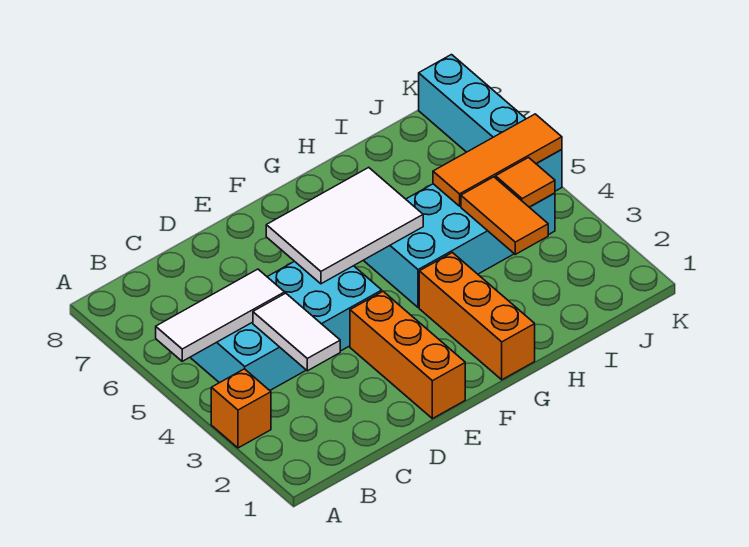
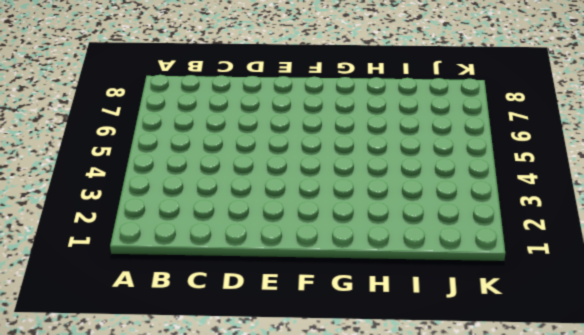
none -> orange brick A3 level 1
none -> cyan brick B4:E5 level 1
none -> orange brick E1:E3 level 1

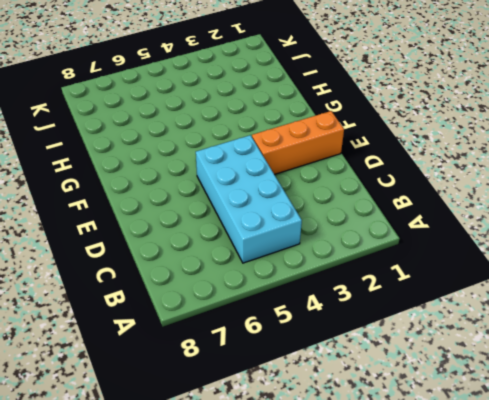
none -> orange brick A3 level 1
none -> orange brick G1:G3 level 1
none -> cyan brick G4:J5 level 1

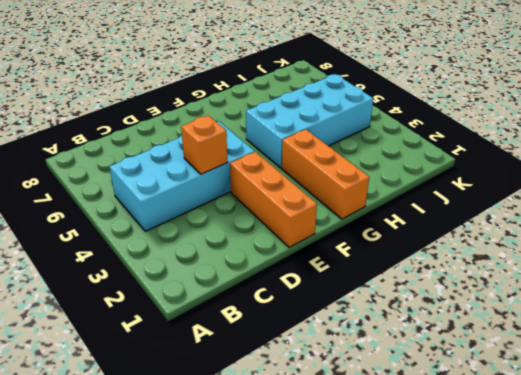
orange brick D4 level 2 -> orange brick A3 level 1
none -> cyan brick K5:K8 level 1
none -> white tile A5:C5 level 2
none -> white tile C3:C4 level 2

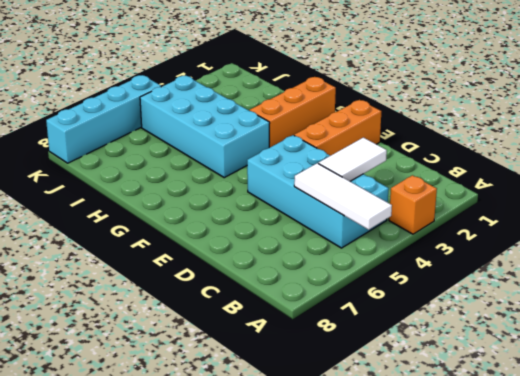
none -> white tile E5:G6 level 2
none -> orange tile I3:I4 level 2
none -> orange tile I5:K5 level 2

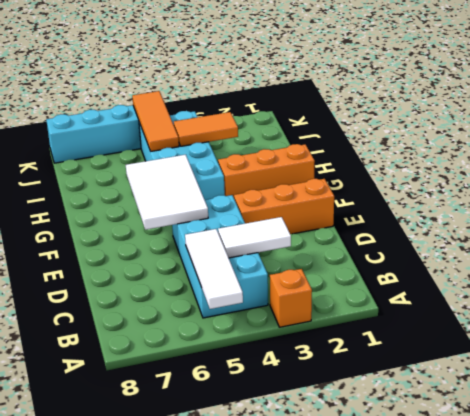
none -> orange tile J4 level 2

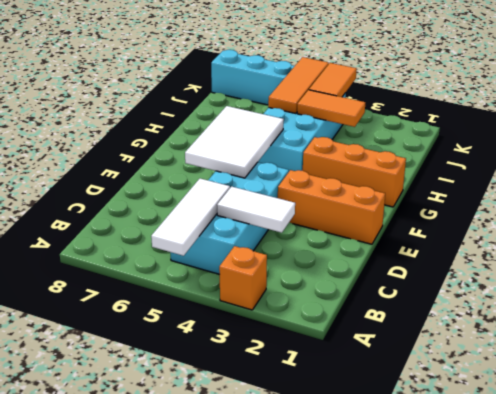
orange tile J4:K4 level 2 -> orange tile J4 level 2

